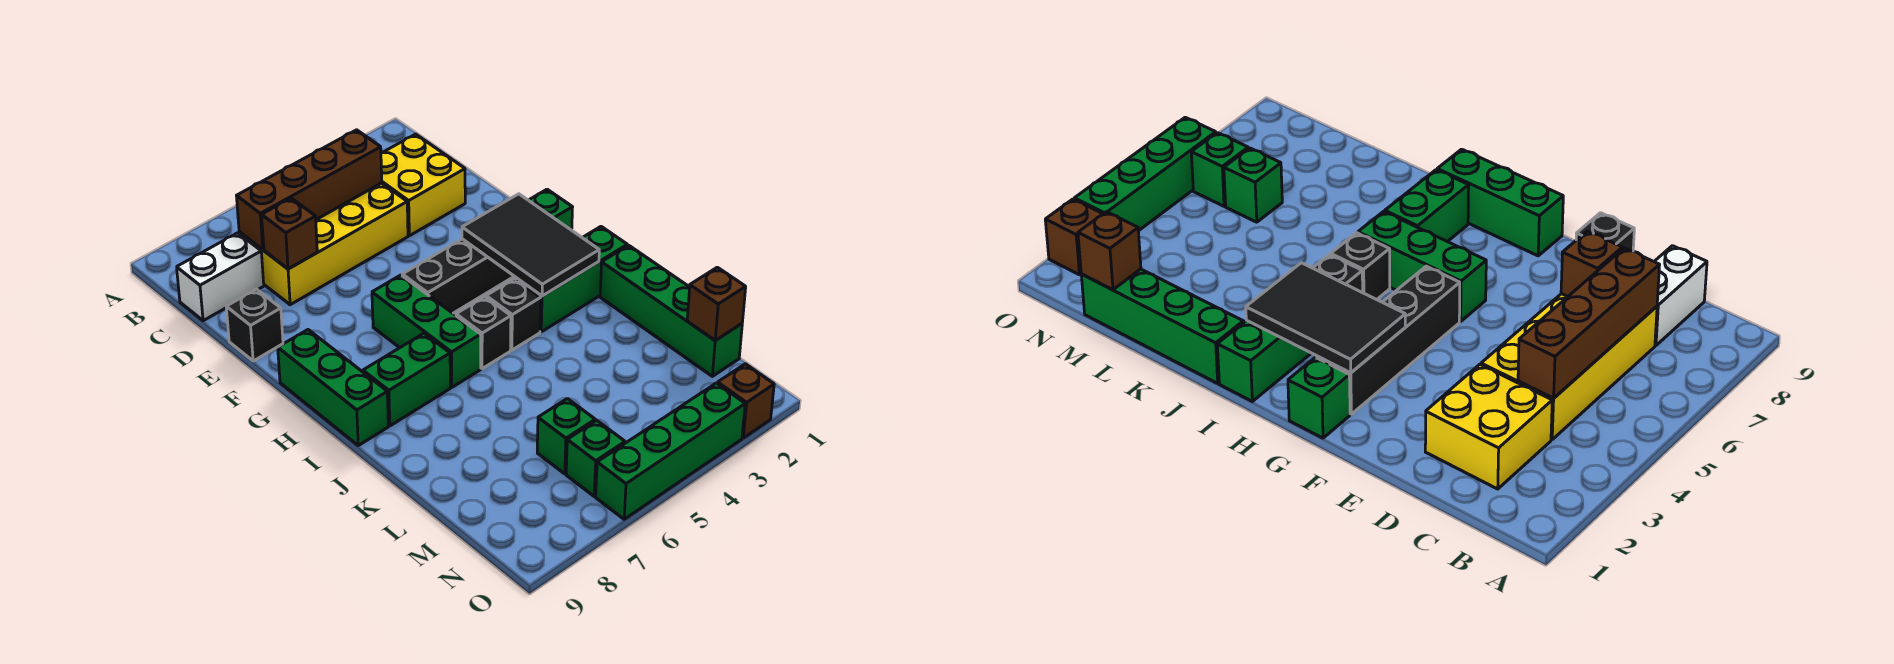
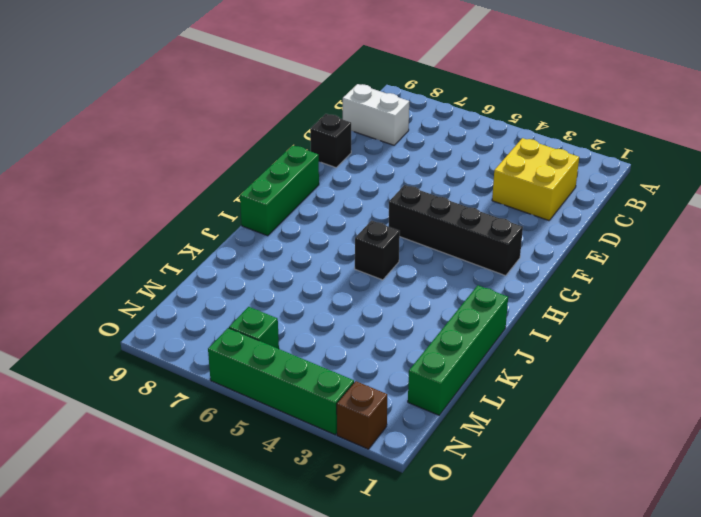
none -> yellow brick C4:D7 level 1
none -> green brick G1 level 1
none -> green brick G6:I6 level 1

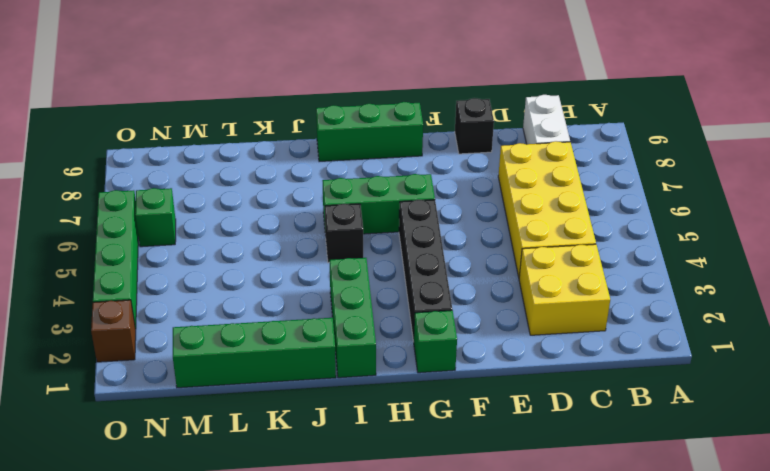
none -> black brick I4 level 1
none -> green brick I7:I8 level 1
none -> green brick M6 level 1

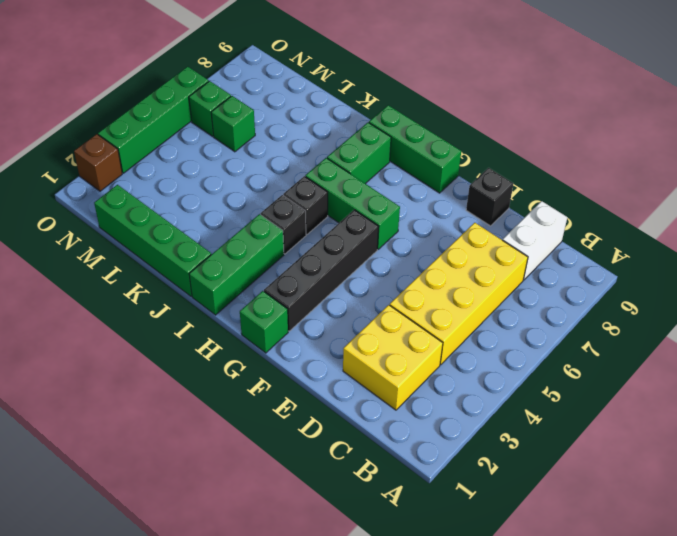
none -> brown brick C4:C7 level 2
none -> brown brick D7 level 2
none -> black tile G2:I3 level 2

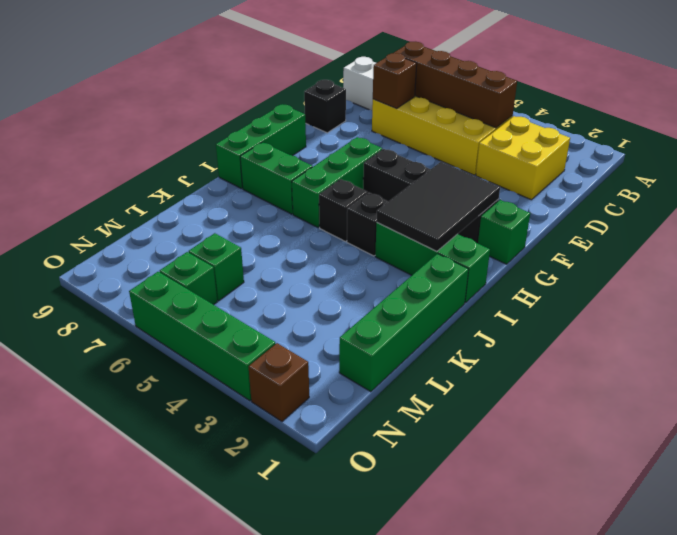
none -> brown brick M1 level 2

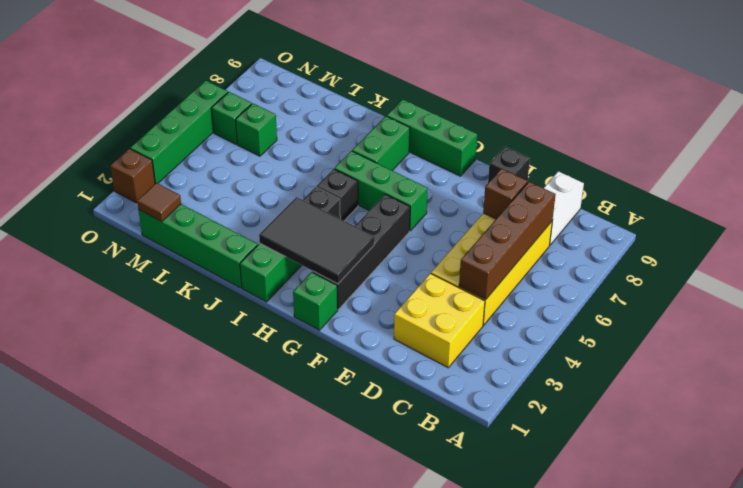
brown tile M1 level 2 -> brown brick M1 level 2

